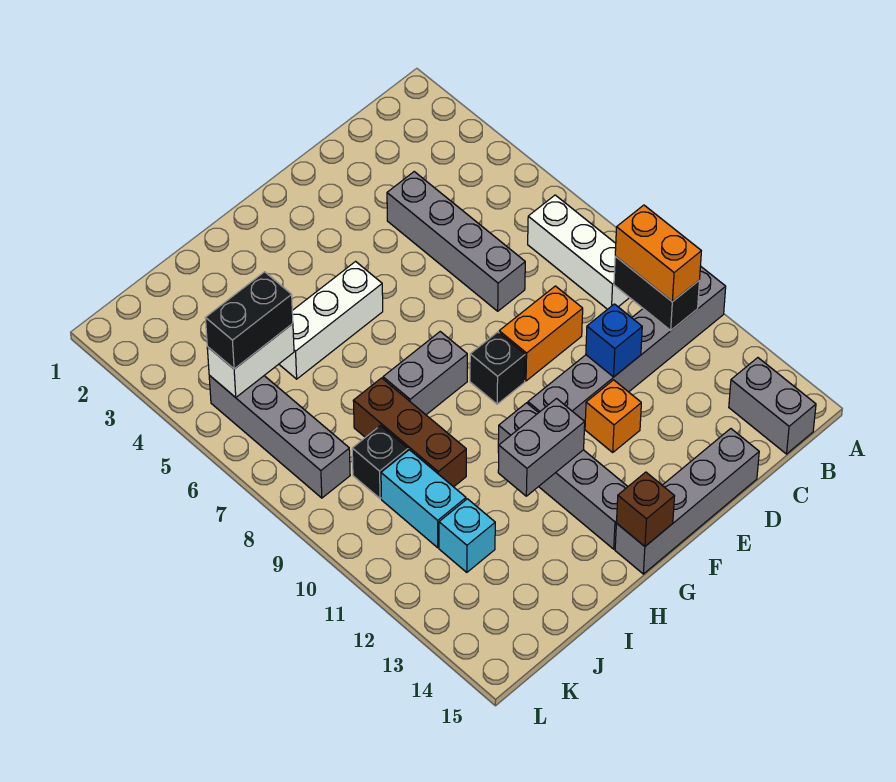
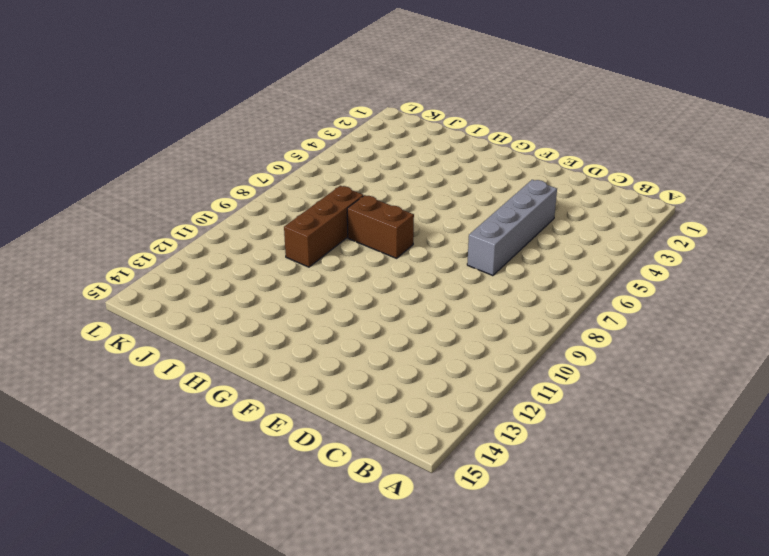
brown brick G8:H8 level 1 -> grey brick G8:H8 level 1
none -> grey brick A11:F11 level 1
none -> white brick B7:B9 level 1
none -> grey brick B14:B15 level 1

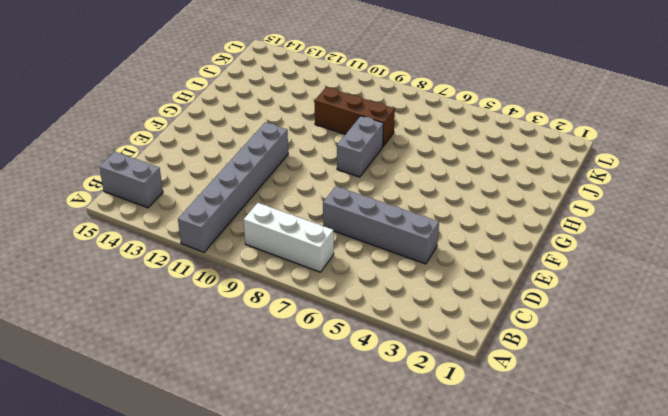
none -> orange brick D9:E9 level 1
none -> grey brick D15:G15 level 1
none -> orange brick E12 level 1

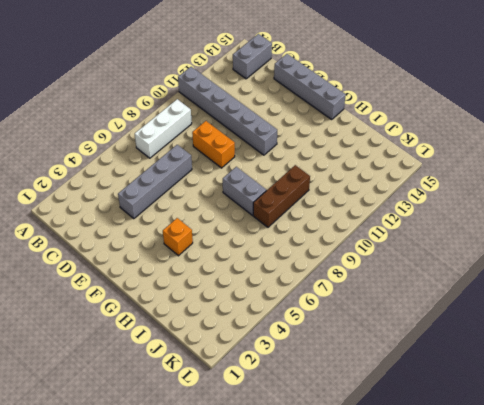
orange brick G4 level 1 -> orange brick E12 level 1
none -> black brick F9 level 1
none -> white brick G5:I5 level 1
none -> grey brick G11:G14 level 1

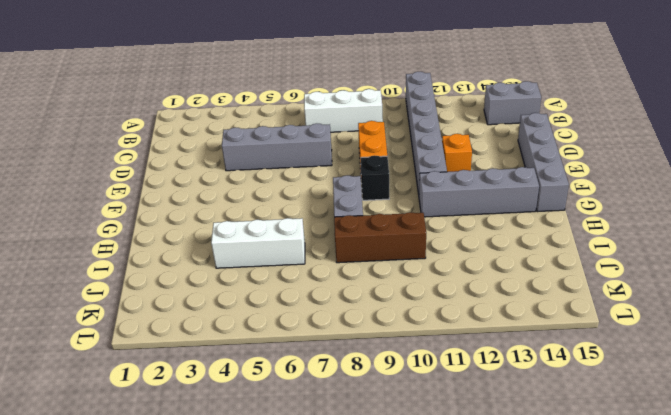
white brick I4:I6 level 1 -> white brick G5:I5 level 1
none -> black brick J9 level 1
none -> cyan brick J10:J11 level 1
none -> cyan brick J12 level 1

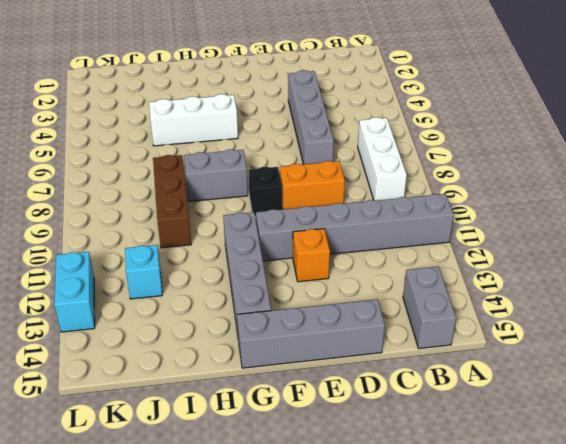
cyan brick L12:L13 level 1 -> cyan brick J10:J11 level 1
none -> black brick J9 level 1
none -> grey brick K5:K8 level 1
none -> black brick B10:B11 level 2

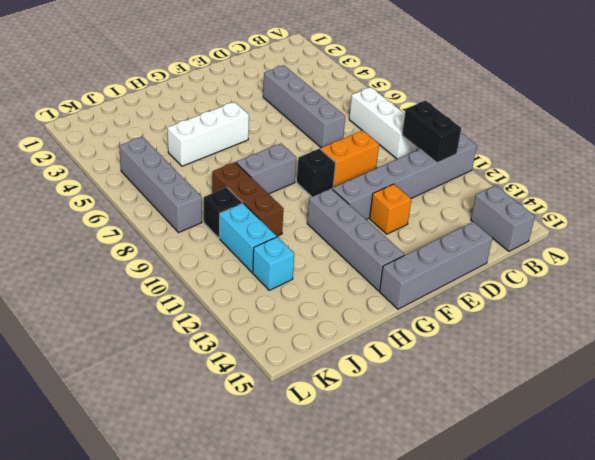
none -> blue brick D11 level 2
none -> grey brick G12:H12 level 2
none -> brown brick G15 level 2

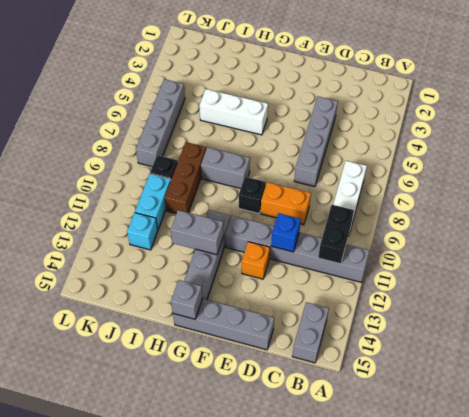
grey brick G15 level 2 -> brown brick G15 level 2
none -> white brick J5:K5 level 2
none -> orange brick B10:B11 level 3
none -> black brick J5:K5 level 3

